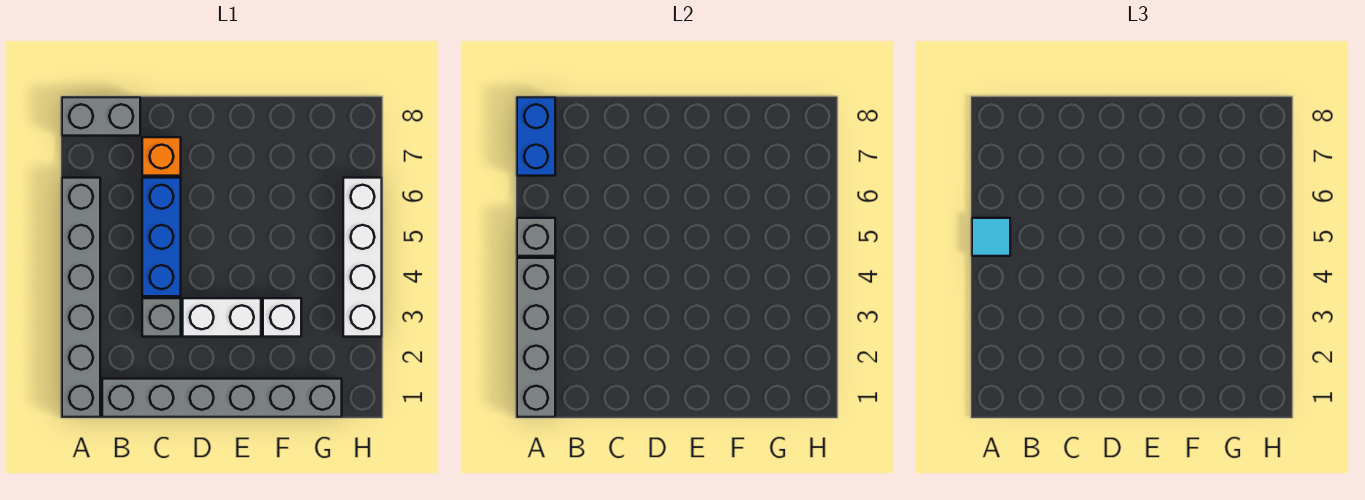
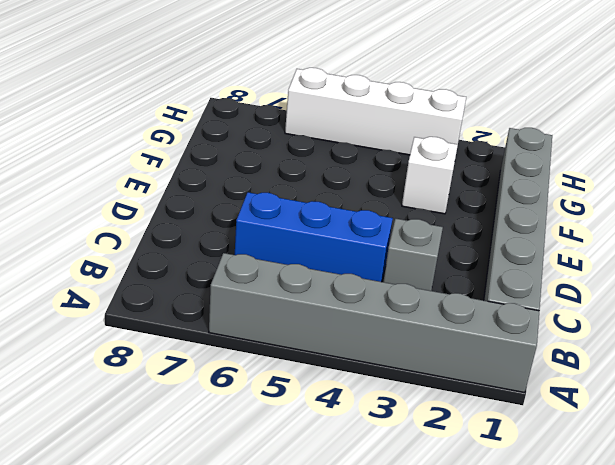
none -> grey brick A8:B8 level 1
none -> orange brick C7 level 1
none -> white brick D3:E3 level 1

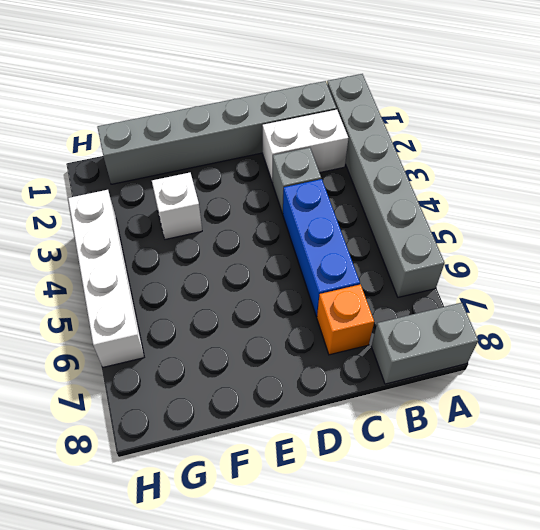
white brick B2:C2 level 1 -> white brick D3:E3 level 1
none -> grey brick A1:A4 level 2
none -> grey brick A5 level 2
none -> blue brick A7:A8 level 2

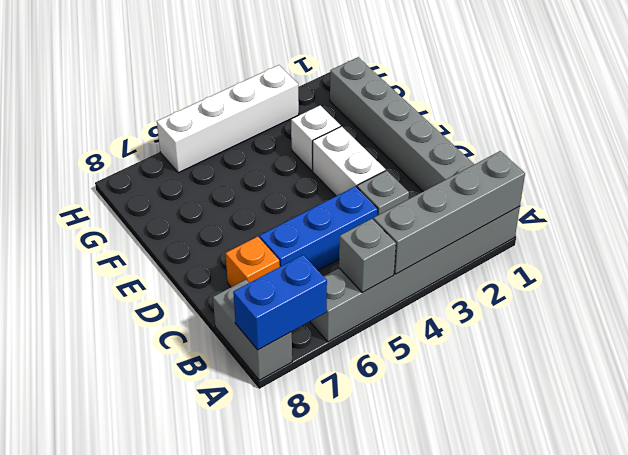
none -> cyan tile A5 level 3

